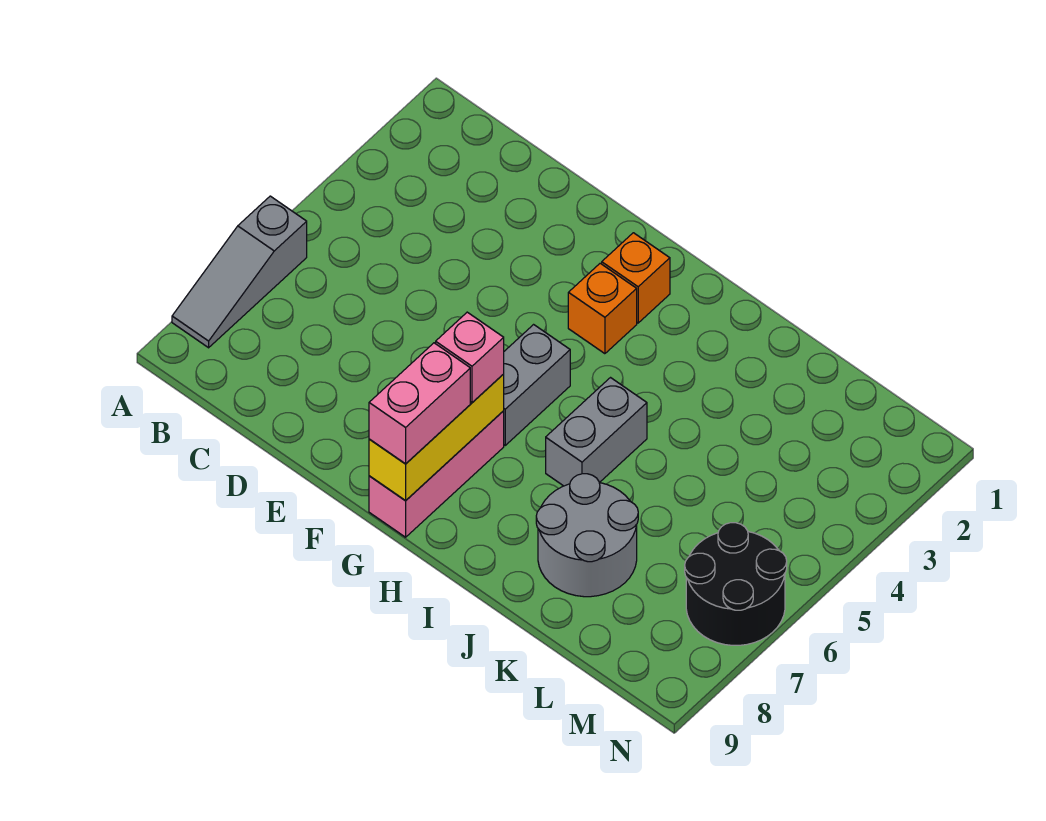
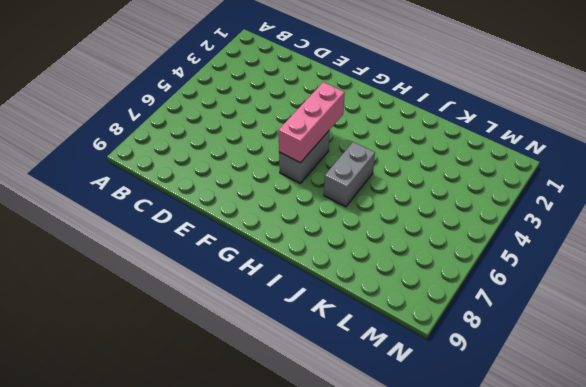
pink brick G4:G6 level 2 -> pink brick G7:G9 level 1
none -> grey slope A6:A8 level 1 top 6
none -> orange brick G2 level 1

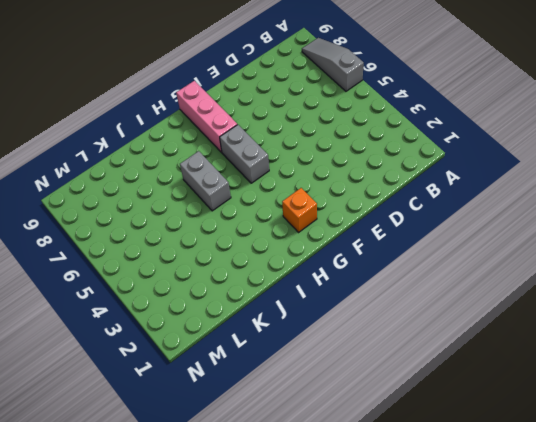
none -> orange brick G3 level 1
none -> grey round brick J7:K8 level 1

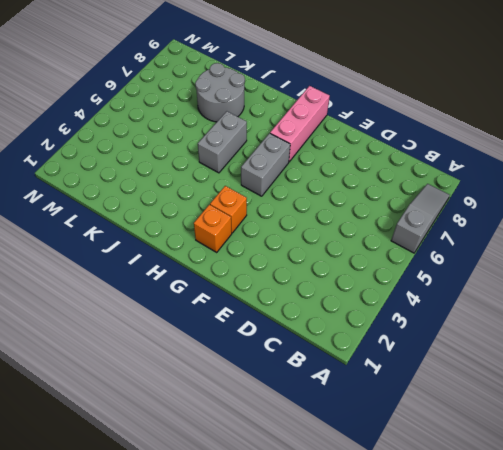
none -> black round brick M6:N7 level 1
none -> yellow brick G7:G9 level 2

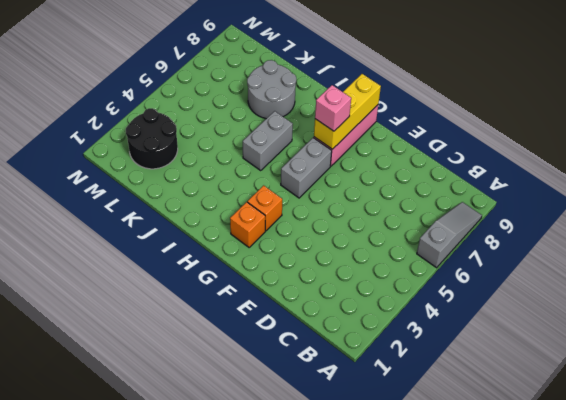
black round brick L2:M3 level 1 -> black round brick M6:N7 level 1
none -> pink brick G8:G9 level 3

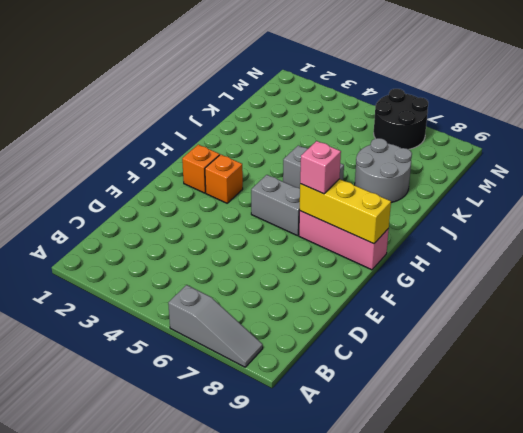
none -> pink brick G8:G9 level 3

